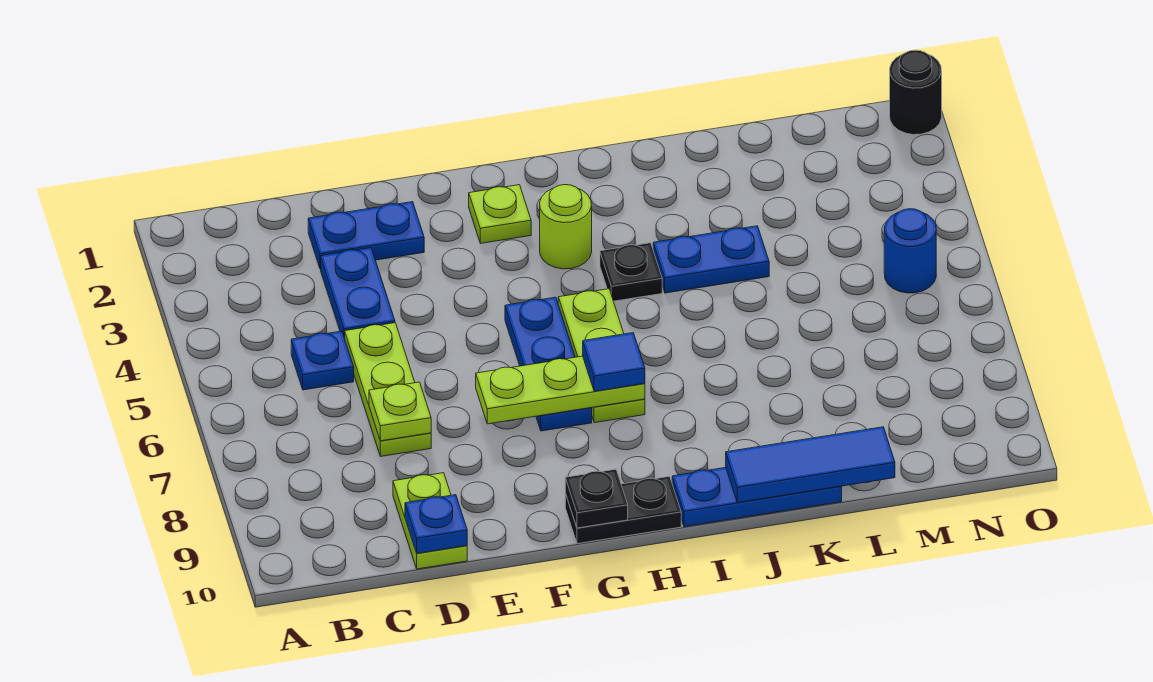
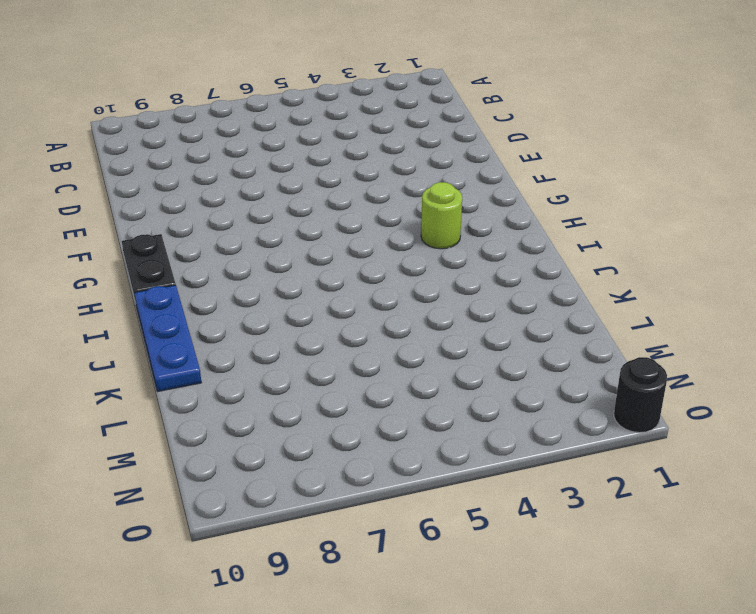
none -> blue plate C5 level 1
none -> blue plate D2:E2 level 1
none -> blue plate D3:D4 level 1

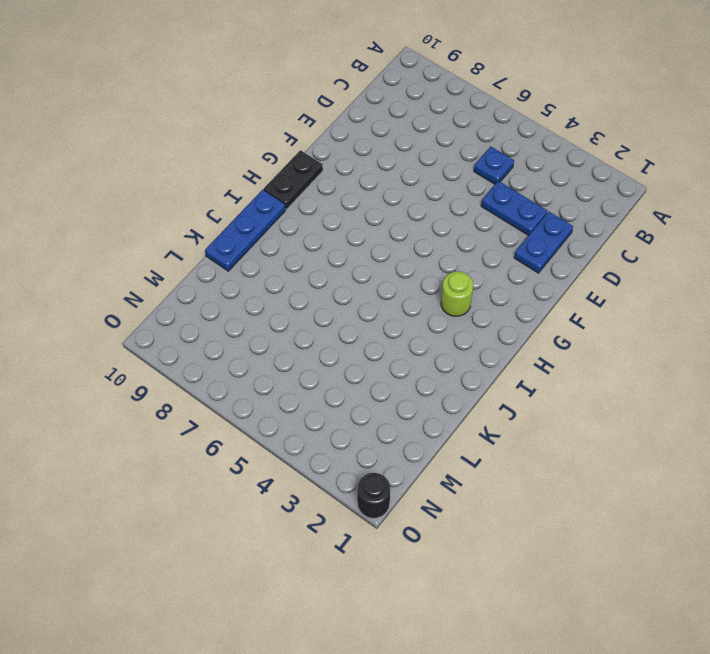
none -> lime plate D5:D7 level 1
none -> lime plate D9:D10 level 1
none -> lime plate G2 level 1

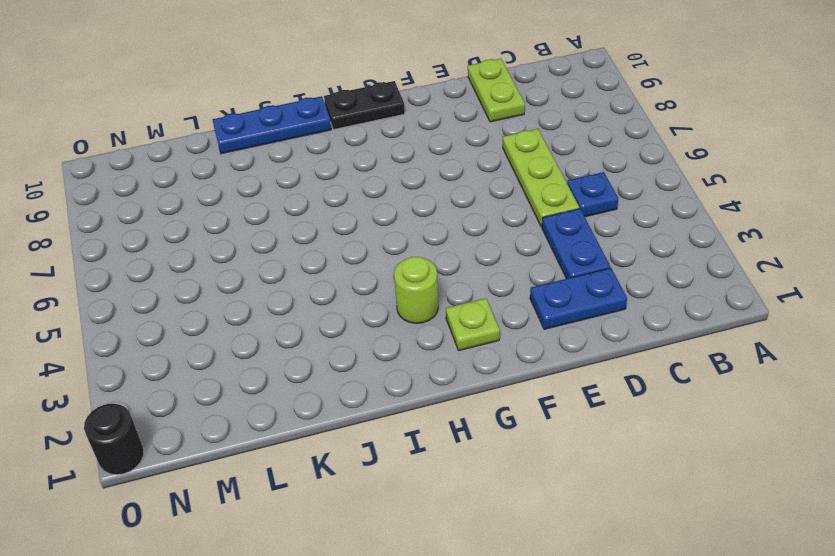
none -> blue plate G5:G7 level 1
none -> lime plate H5:H7 level 1
none -> black plate I4 level 1

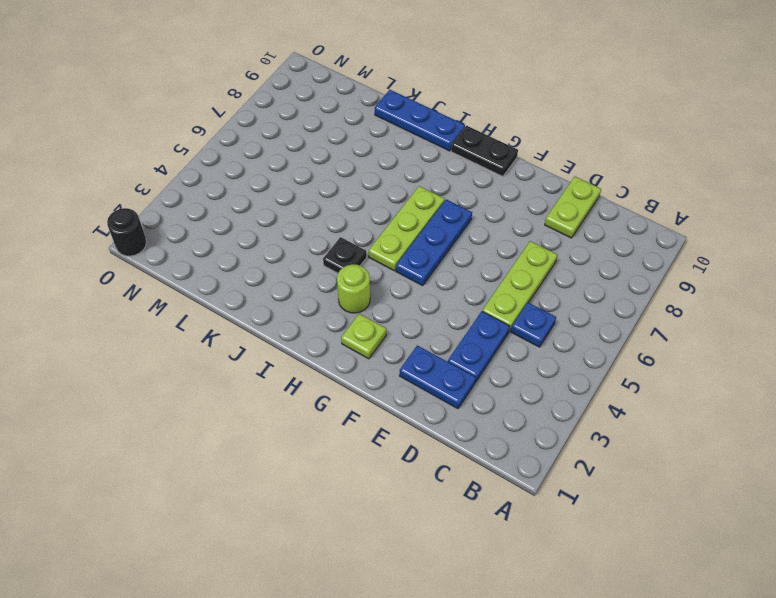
none -> blue plate J4:K4 level 1
none -> blue round brick N5 level 1
none -> lime plate D7 level 2

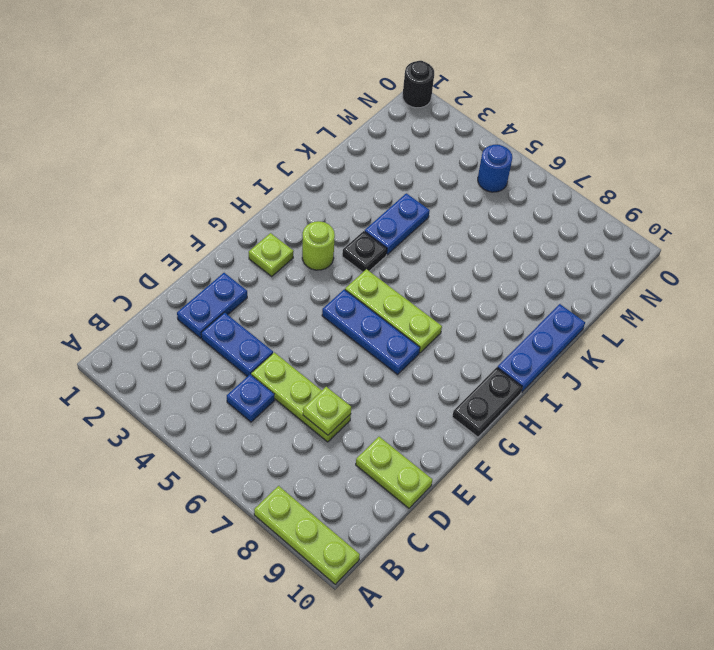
lime plate A8:A10 level 1 -> lime plate F7:H7 level 2
none -> blue plate D10 level 2
none -> black plate G10 level 2
none -> blue tile J10:L10 level 2

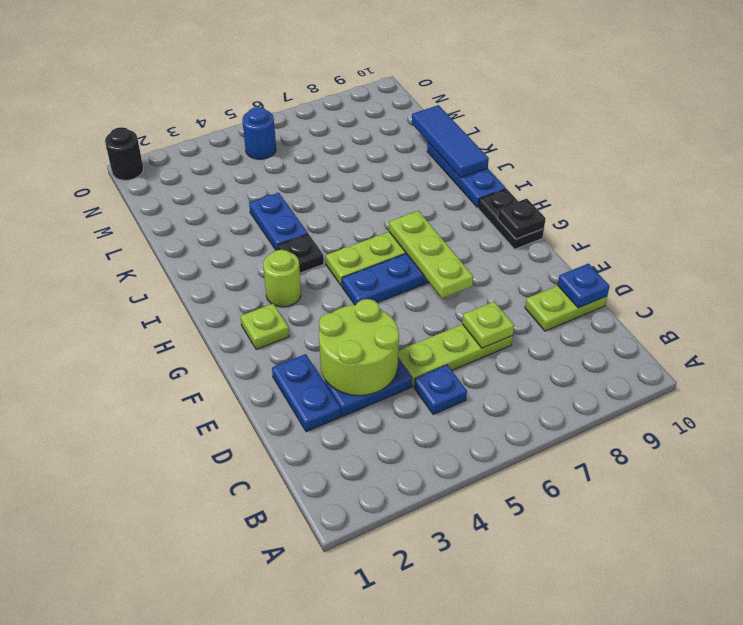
lime round brick D3:E4 level 2 -> none
none -> blue tile H7 level 3

